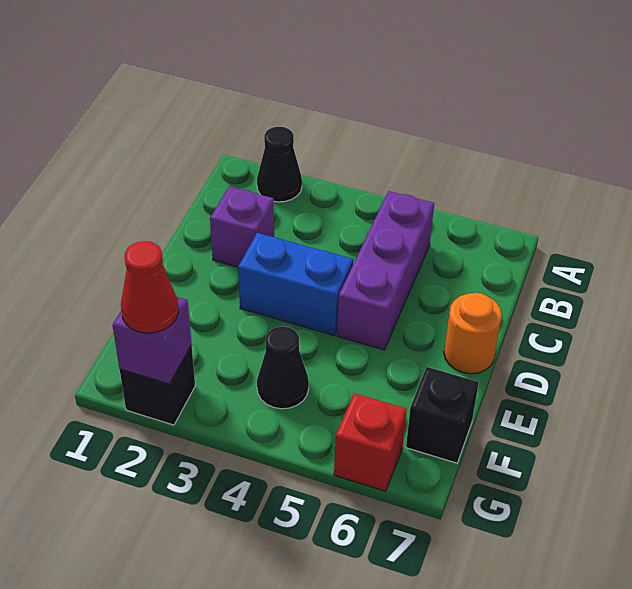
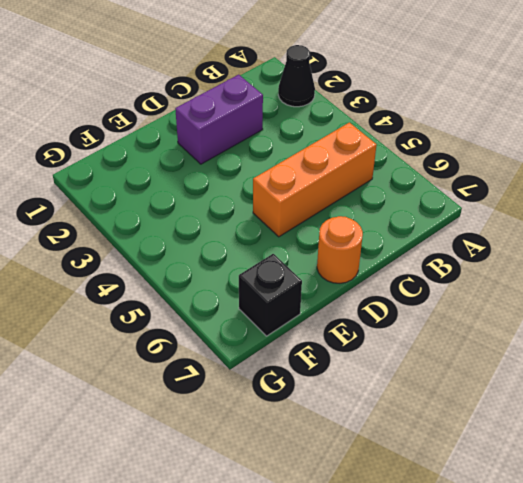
orange brick B5:D5 level 1 -> purple brick B5:D5 level 1
purple brick C2:D2 level 1 -> purple brick C2 level 1
none -> blue brick D3:D4 level 1
none -> black cone F4 level 1

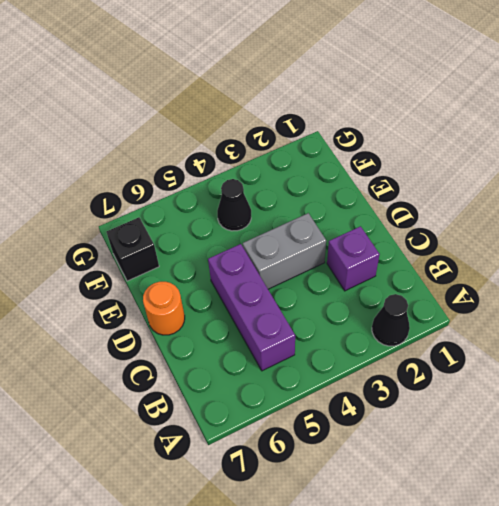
grey brick D3:D4 level 1 -> blue brick D3:D4 level 1
none -> black brick G2 level 1
none -> red brick G6 level 1

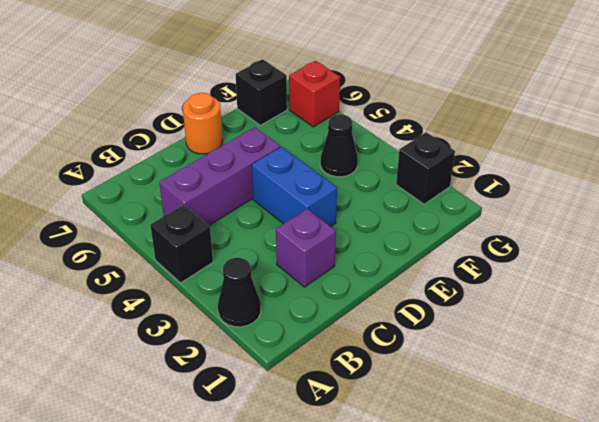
black brick A4 level 1 -> none
none -> purple brick G2 level 2
none -> red cone G2 level 3

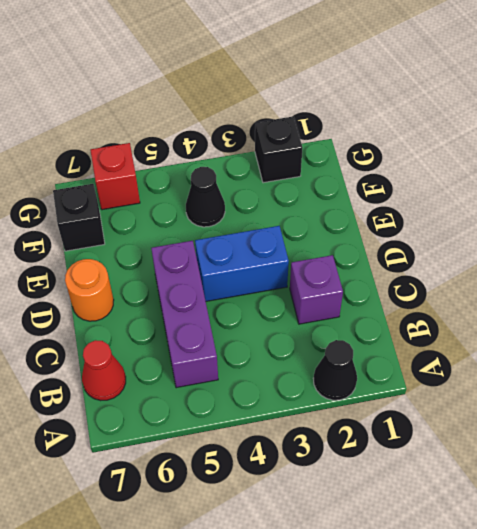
red cone B7 level 1 -> red cone G2 level 3
none -> purple brick G2 level 2

